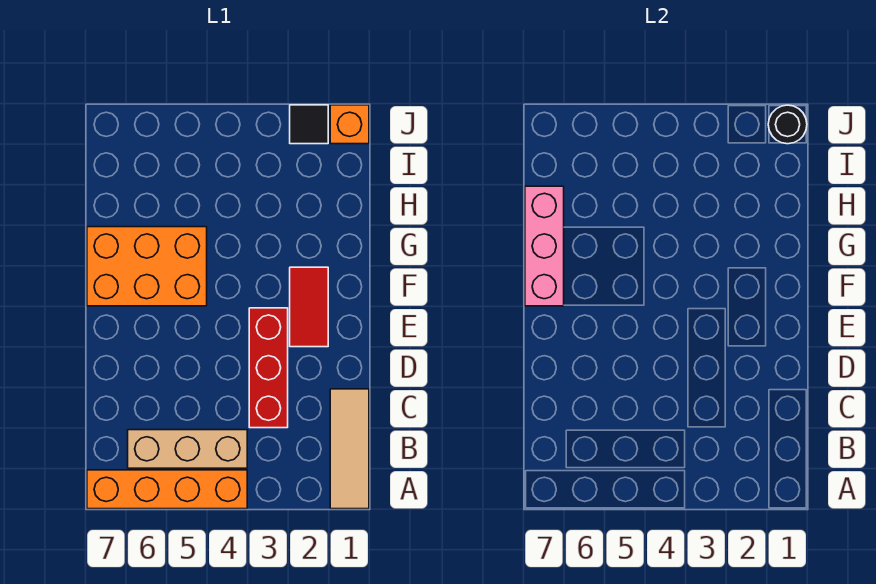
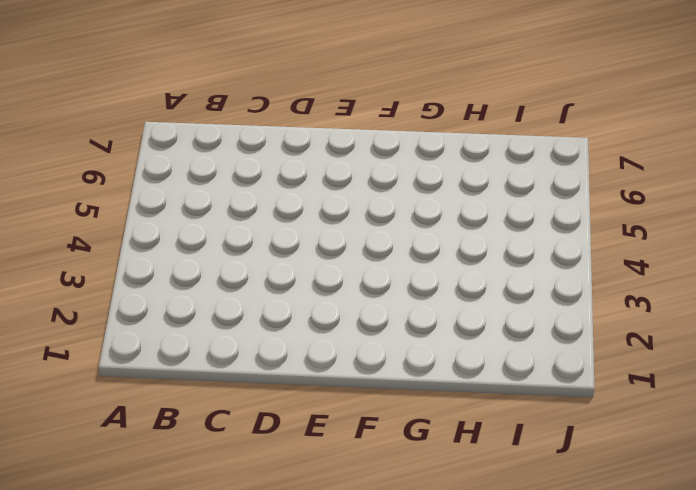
none -> tan tile A1:C1 level 1
none -> orange brick A4:A7 level 1

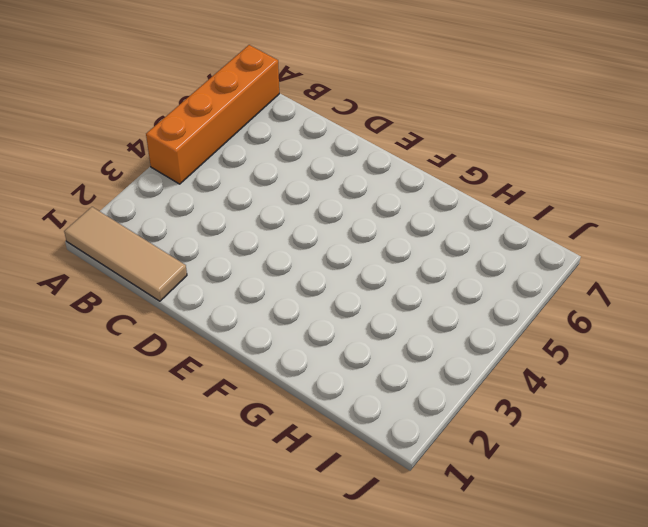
none -> tan brick B4:B6 level 1
none -> red brick C3:E3 level 1

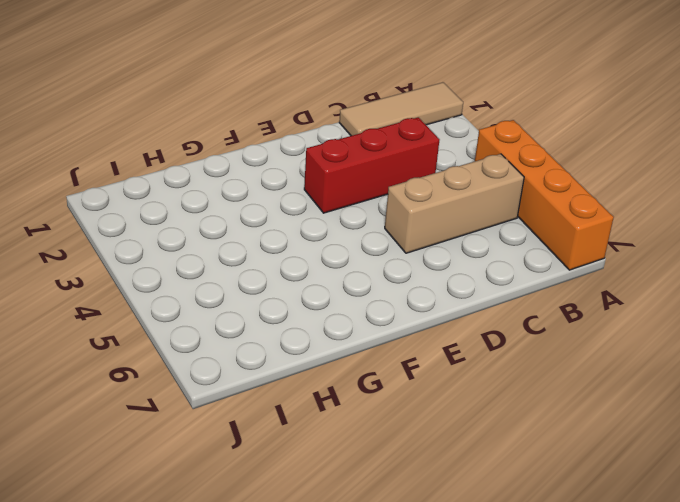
tan brick B5:D5 level 1 -> tan brick B4:B6 level 1
none -> red tile E2:F2 level 1
none -> orange brick F5:G7 level 1

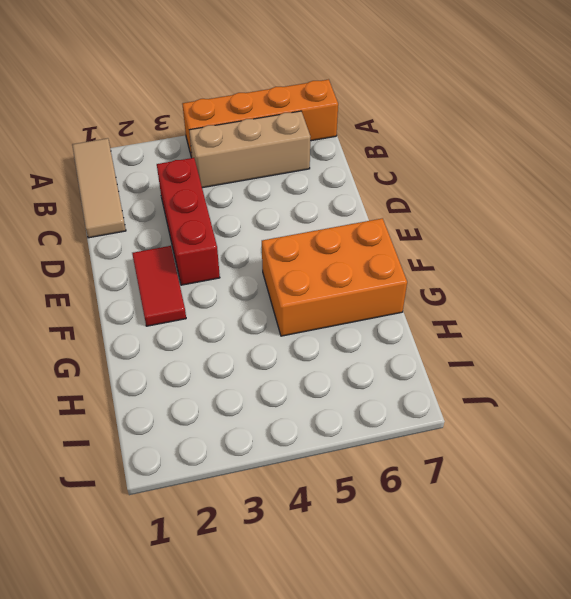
none -> orange brick J1 level 1
none -> black tile J2 level 1

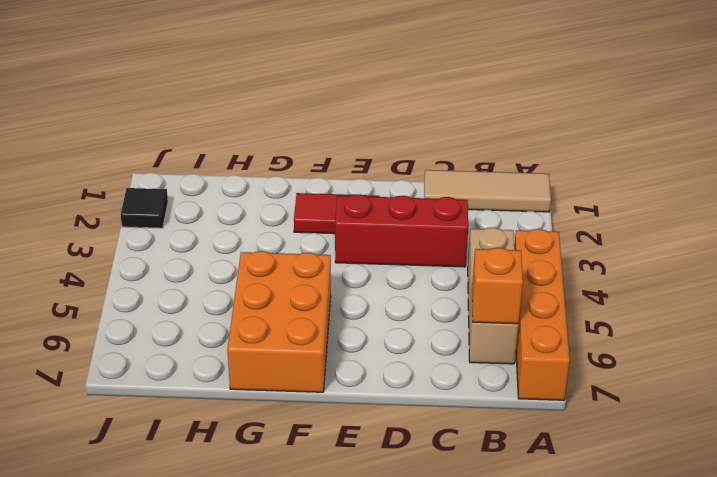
orange brick B6 level 2 -> orange brick J1 level 1
none -> pink brick F7:H7 level 2
none -> black round brick J1 level 2

